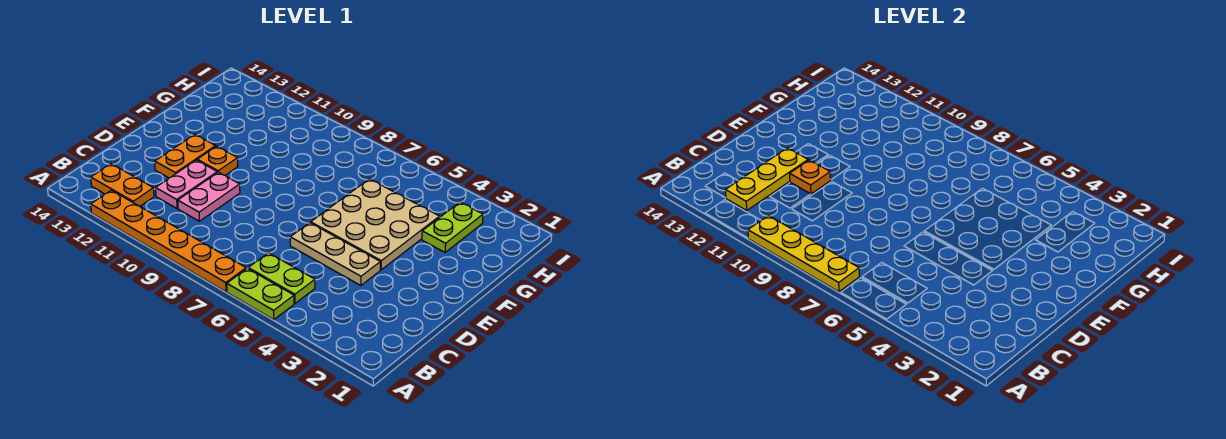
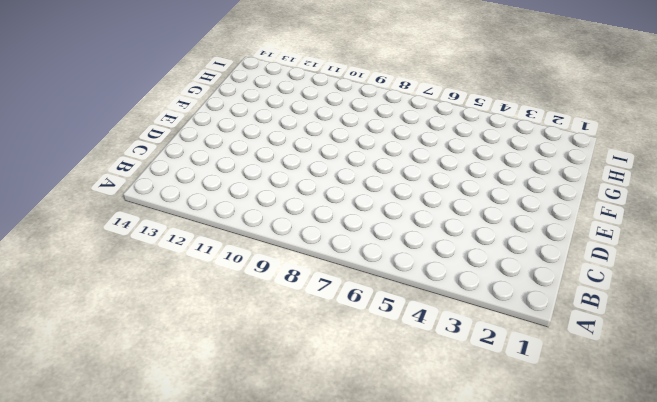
none -> lime plate A5:A6 level 1
none -> orange plate A7:A12 level 1
none -> lime plate B5:B6 level 1

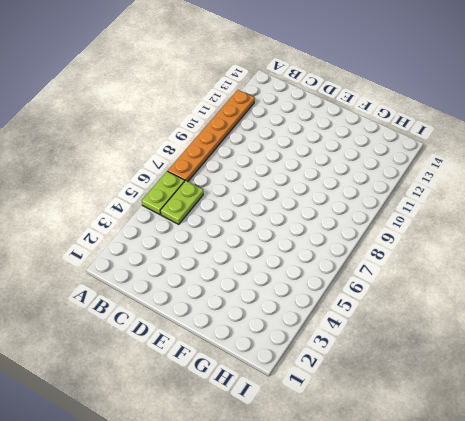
none -> orange plate B12:B13 level 1
none -> pink plate C10:D10 level 1
none -> pink plate C11:D11 level 1

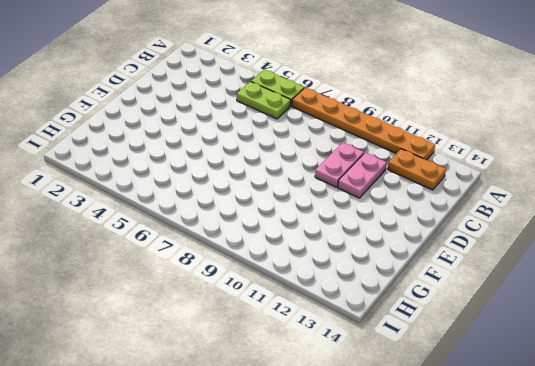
none -> tan plate D4:D6 level 1
none -> orange plate D12:E12 level 1
none -> tan plate E4:G6 level 1

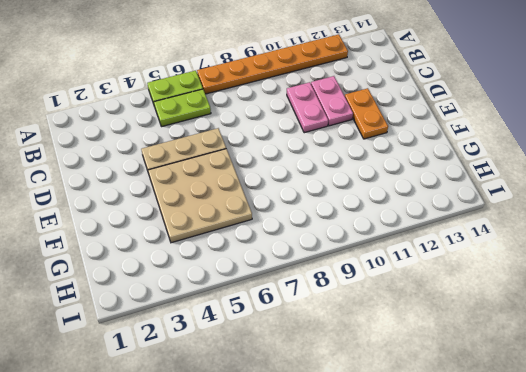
none -> orange plate B12:B13 level 1
none -> orange plate E11 level 1
none -> lime plate G3:H3 level 1

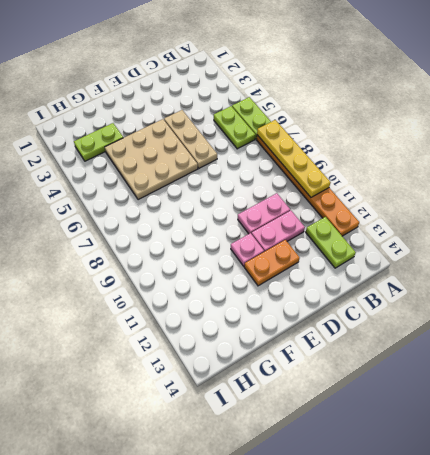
lime plate B12:B13 level 1 -> orange plate B12:B13 level 1
pink plate E11 level 1 -> orange plate E11 level 1
none -> yellow plate B12:D12 level 2
none -> orange plate D11 level 2

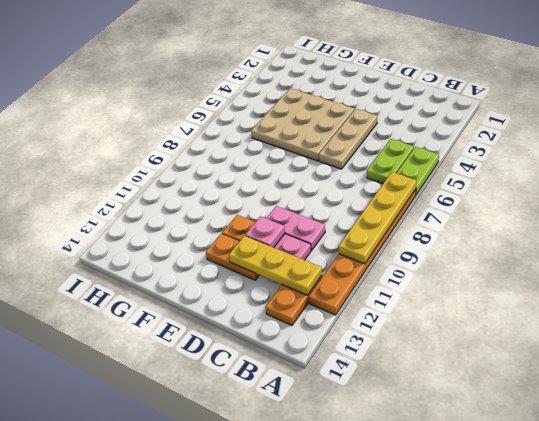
pink plate D11 level 2 -> orange plate D11 level 2
none -> lime plate G3:H3 level 1

